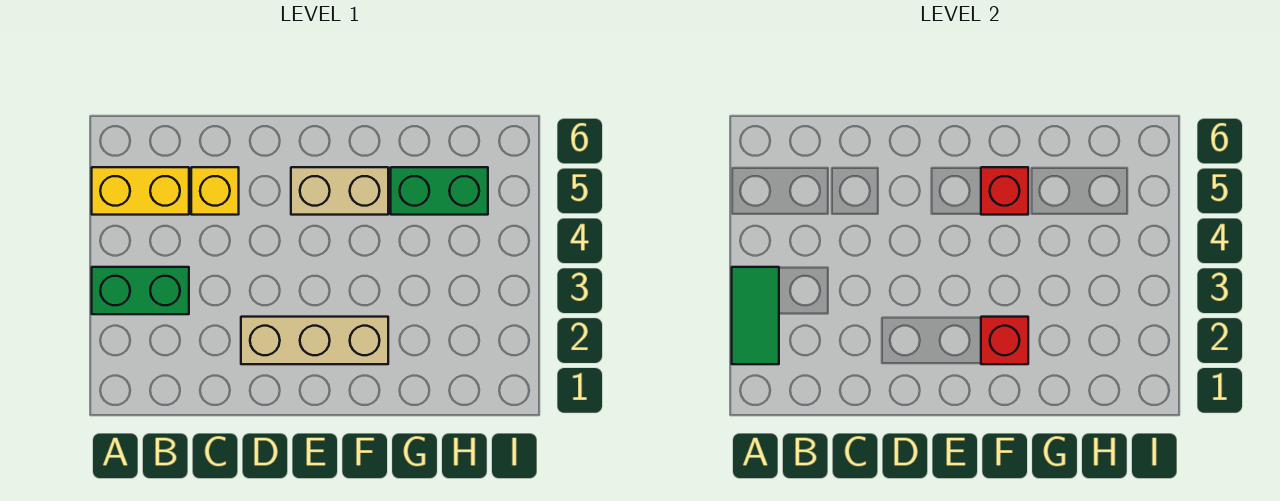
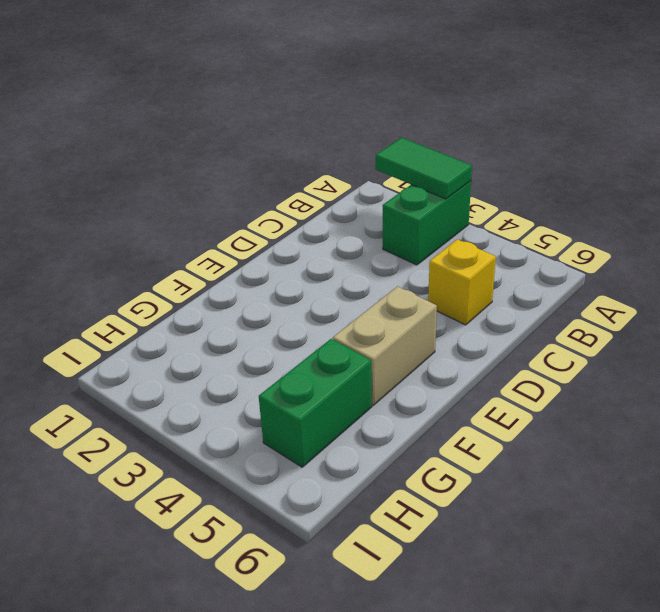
none -> yellow brick A5:B5 level 1
none -> tan brick D2:F2 level 1

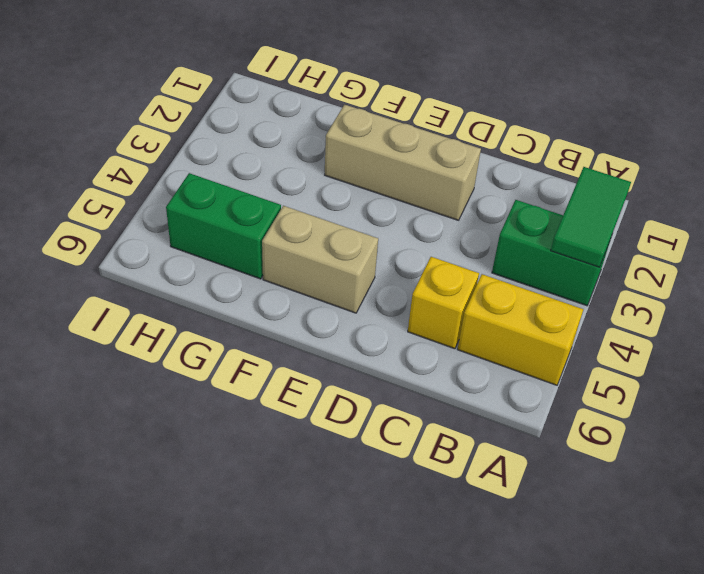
none -> red brick F2 level 2
none -> red brick F5 level 2

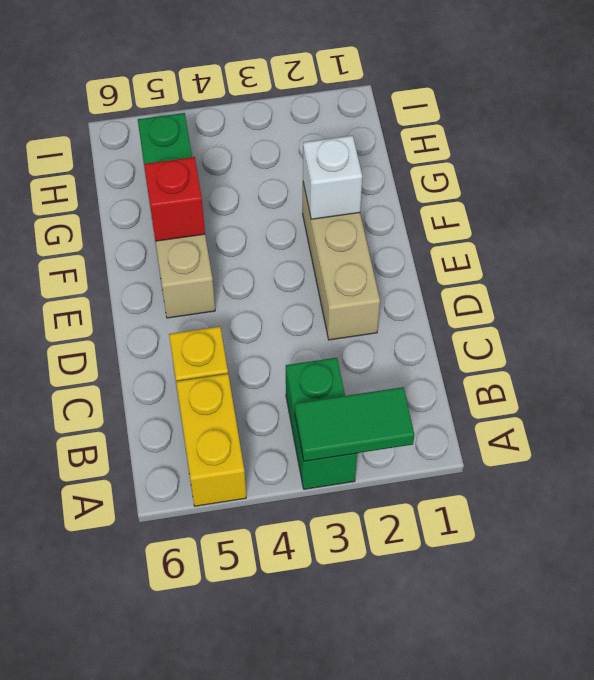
white brick F2 level 2 -> red brick F2 level 2

